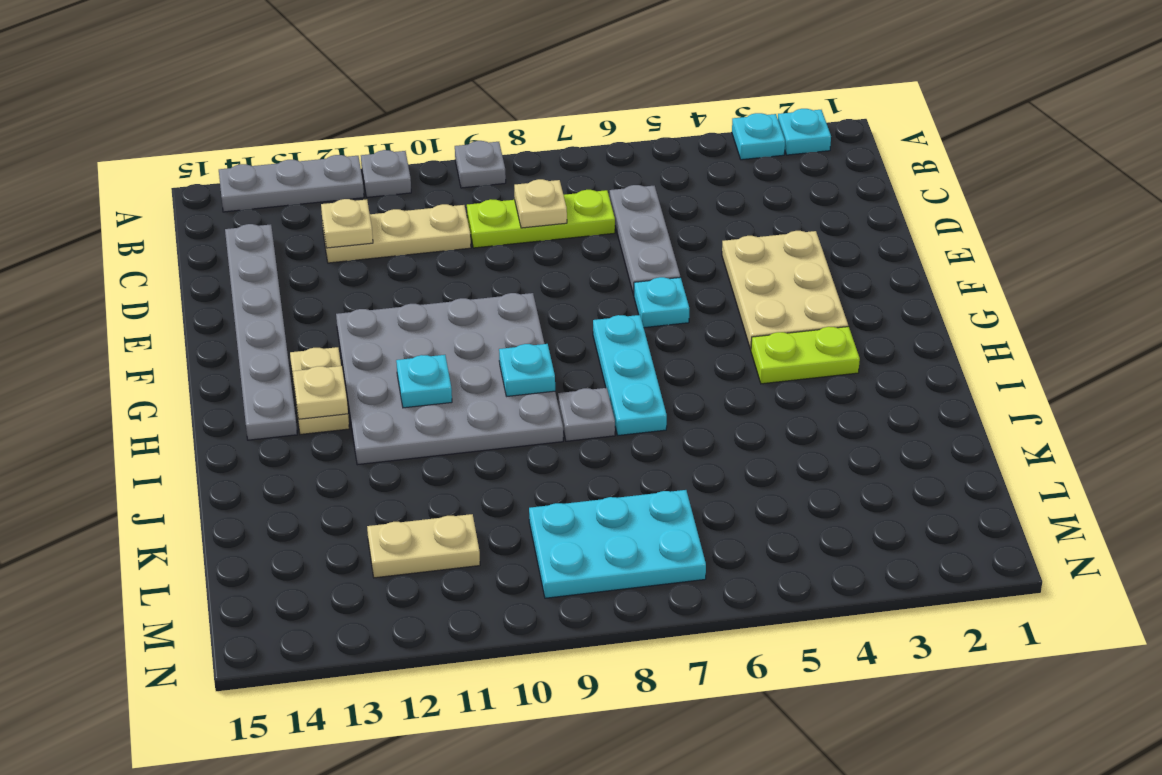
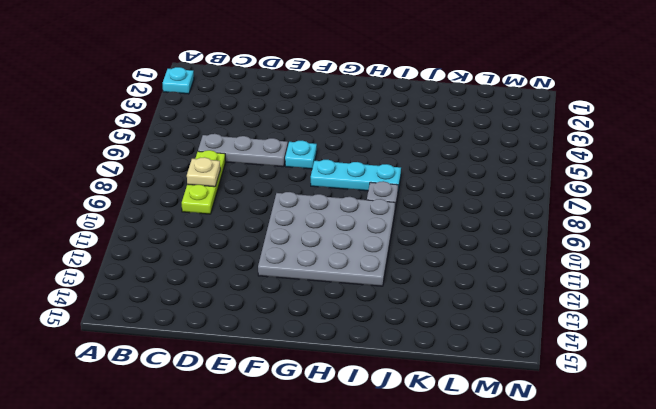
none -> cyan plate A3 level 1
none -> grey plate A9 level 1
none -> grey plate A11 level 1

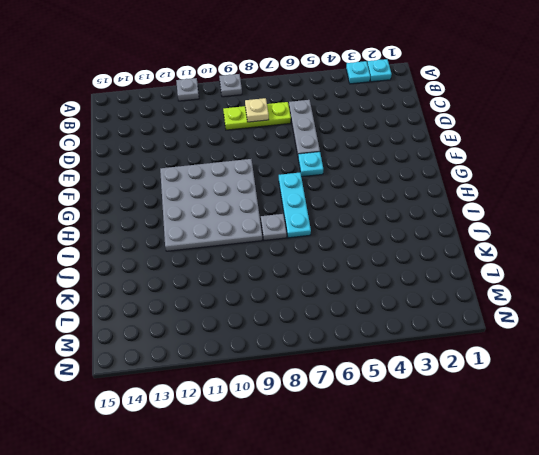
none -> grey plate A12:A14 level 1
none -> tan plate C10:C12 level 1
none -> grey plate C14:H14 level 1

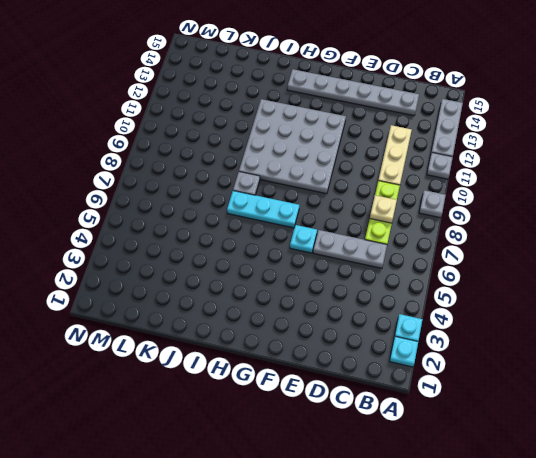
none -> tan plate E3:G4 level 1
none -> tan plate G13:H13 level 1
none -> lime plate H3:H4 level 1

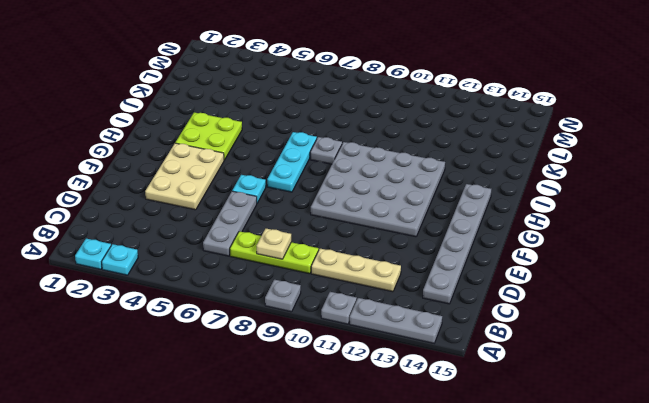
lime plate H3:I4 level 1 -> lime plate H3:H4 level 1
none -> tan plate G13:H13 level 1
none -> cyan plate L7:M9 level 1
none -> tan plate L11:L12 level 1

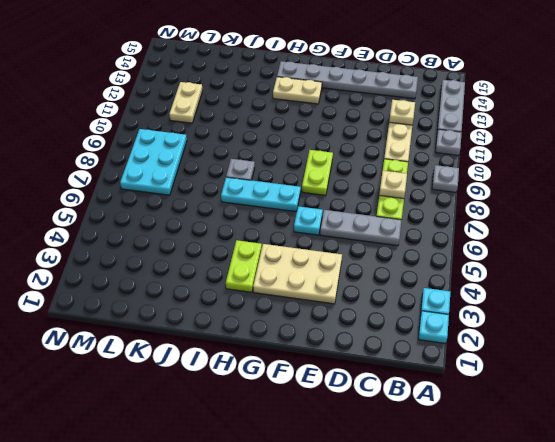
lime plate F8:F9 level 1 -> grey plate F9:I12 level 1
none -> cyan plate H9 level 2
none -> cyan plate H11 level 2
none -> tan plate H13 level 2

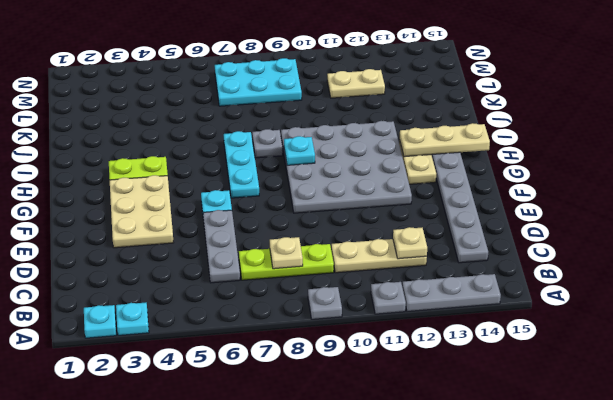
tan plate H13:H15 level 2 -> tan plate H13 level 2
none -> cyan plate H11 level 2

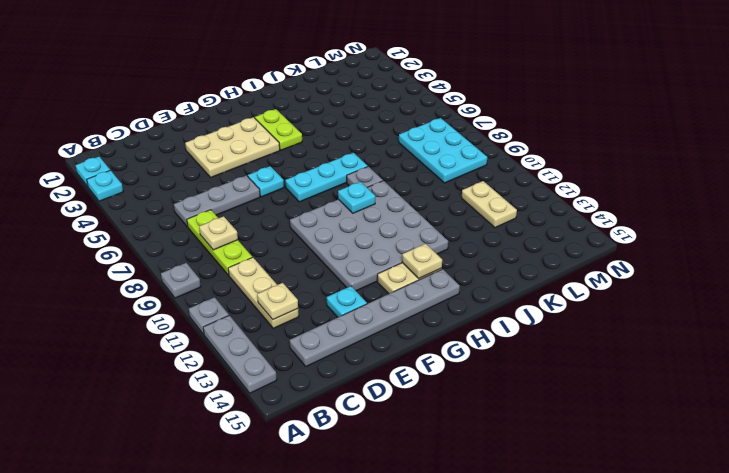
cyan plate E13 level 1 -> cyan plate H11 level 2

